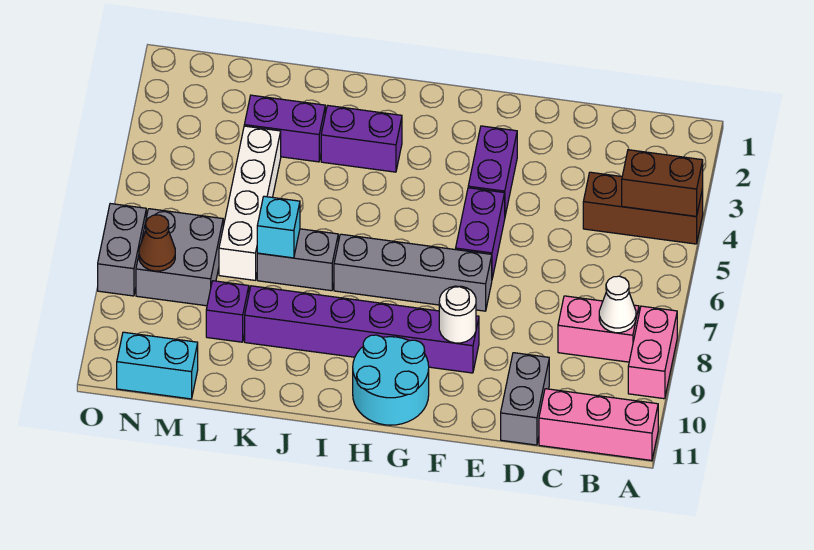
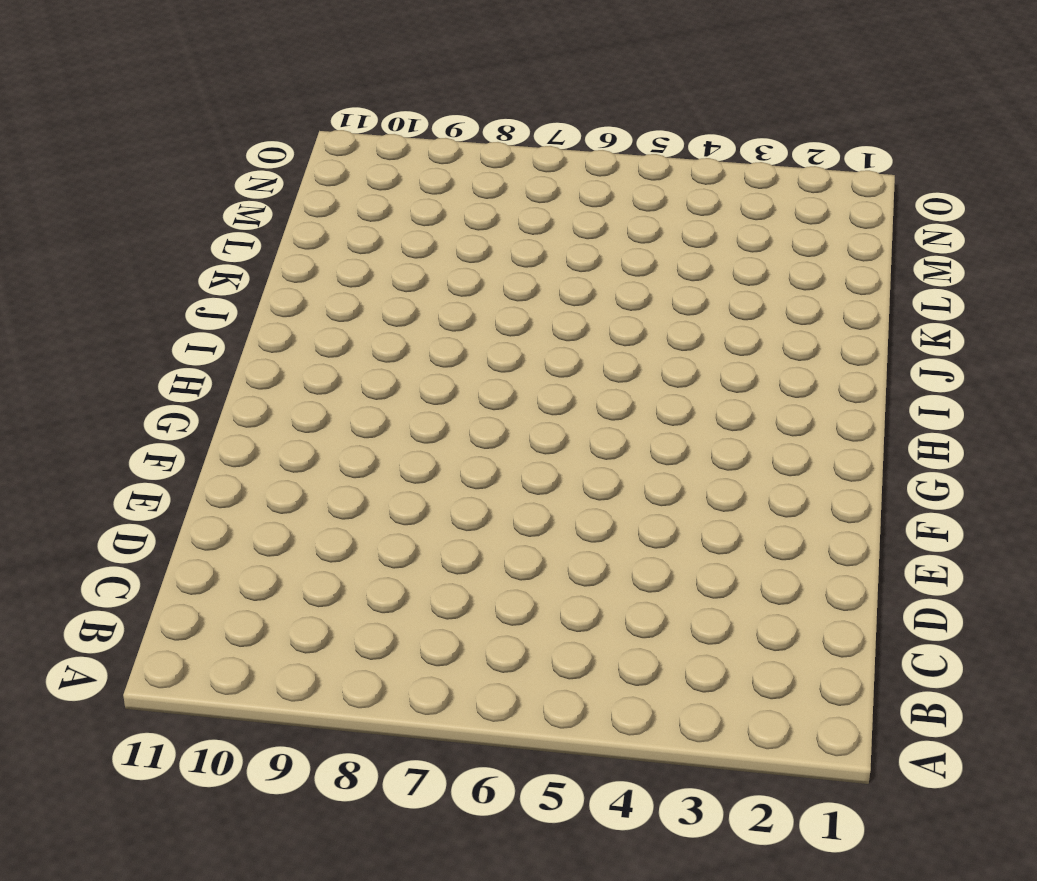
none -> brown brick A4:C4 level 1
none -> pink brick A8:A9 level 1
none -> pink brick A11:C11 level 1

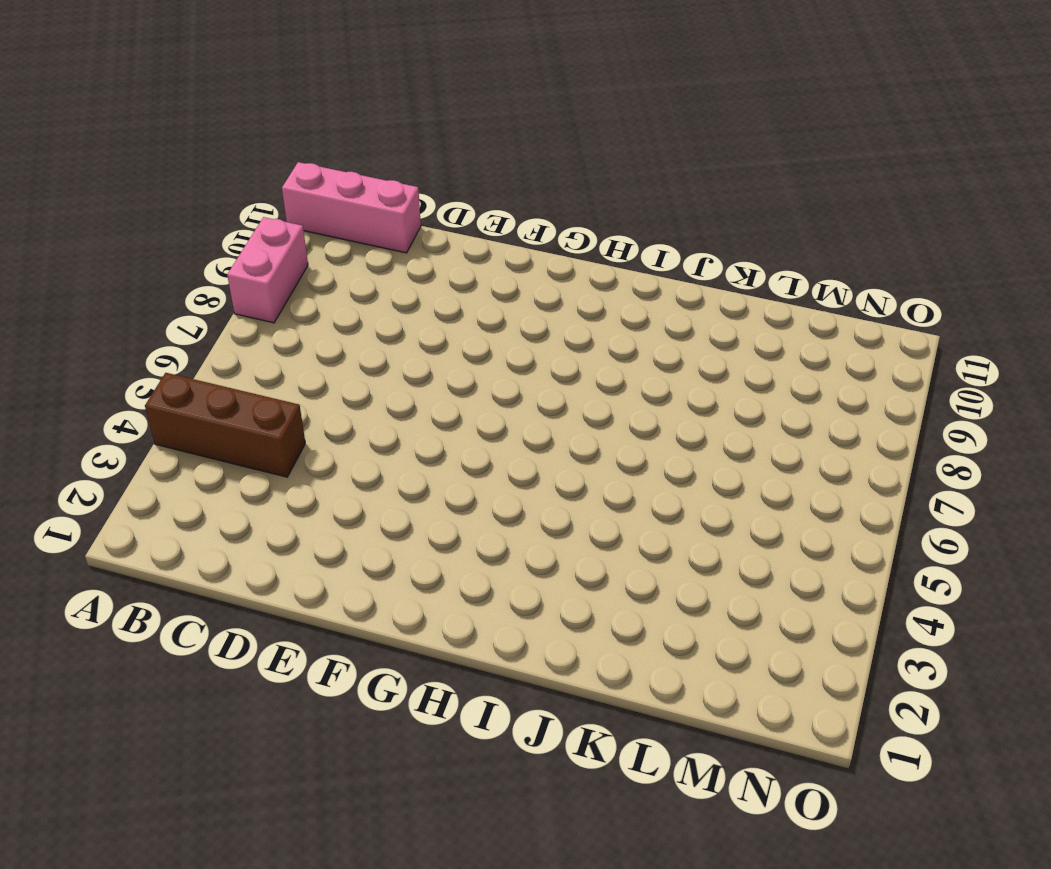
none -> pink brick B8:C8 level 1
none -> grey brick D10:D11 level 1
none -> purple brick F3:F4 level 1

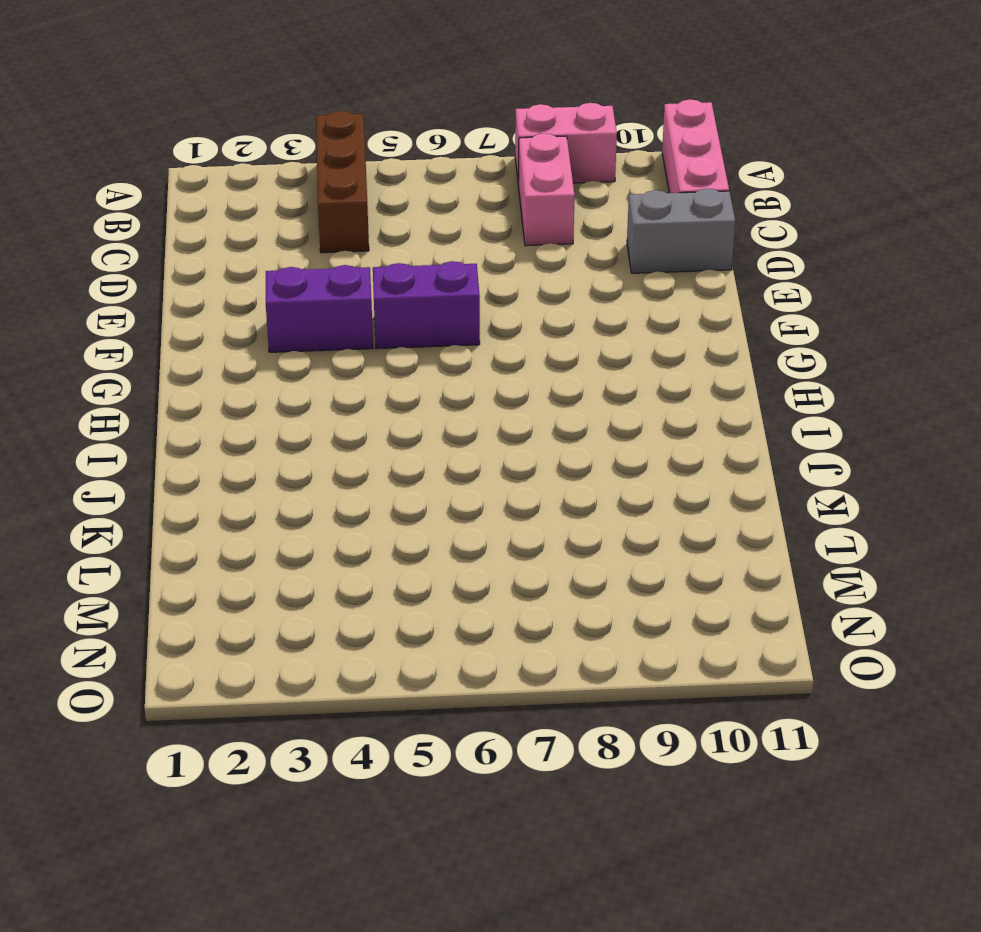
none -> grey brick F7:I7 level 1
none -> purple brick F9:K9 level 1
none -> cyan round brick G10:H11 level 1

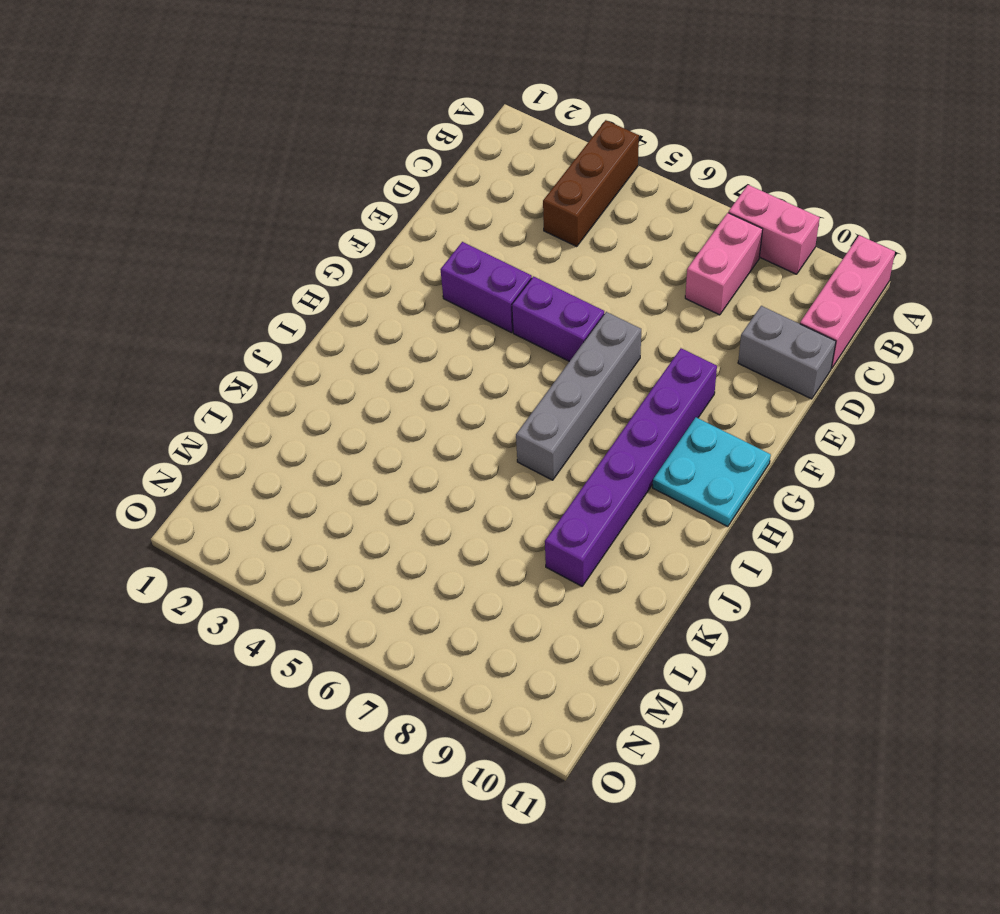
cyan plate G10:H11 level 1 -> cyan round brick G10:H11 level 1
none -> purple brick I3:J3 level 1
none -> grey brick J7:K7 level 1
none -> purple brick K3:L3 level 1

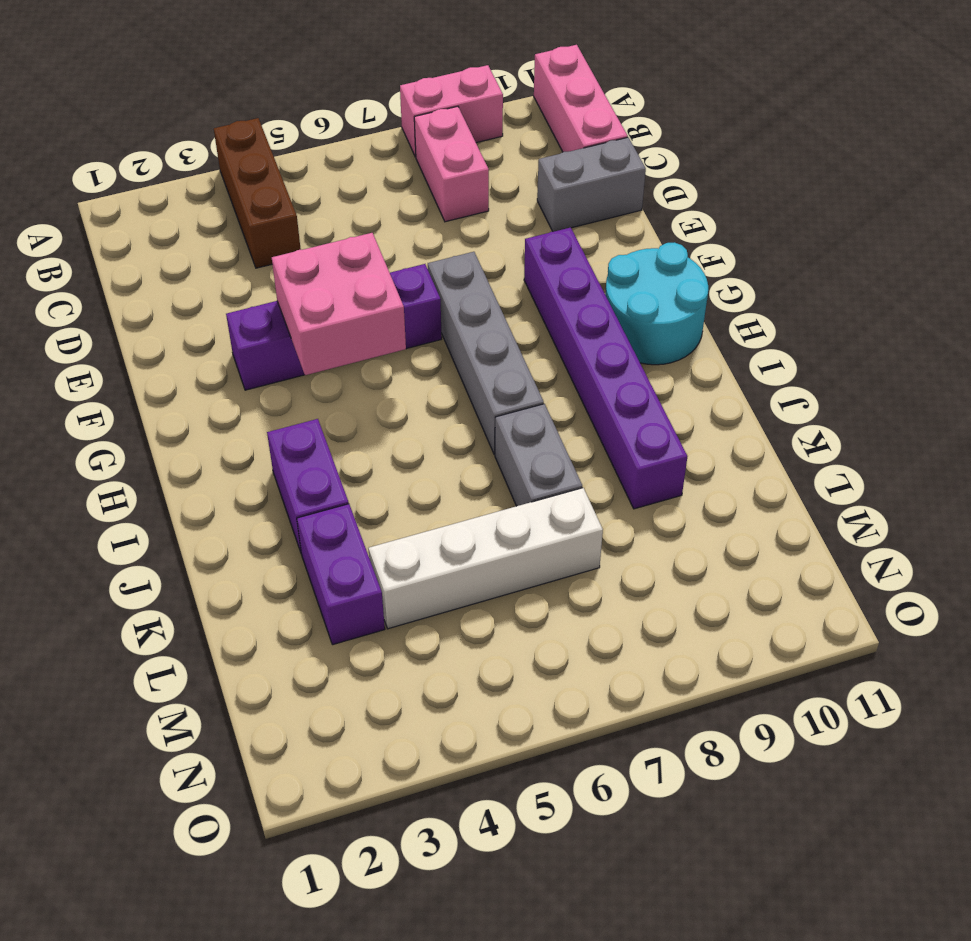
pink brick F4:G5 level 2 -> none
none -> purple brick L9 level 1
none -> grey brick M7:N8 level 1
none -> cyan brick M11:N11 level 1

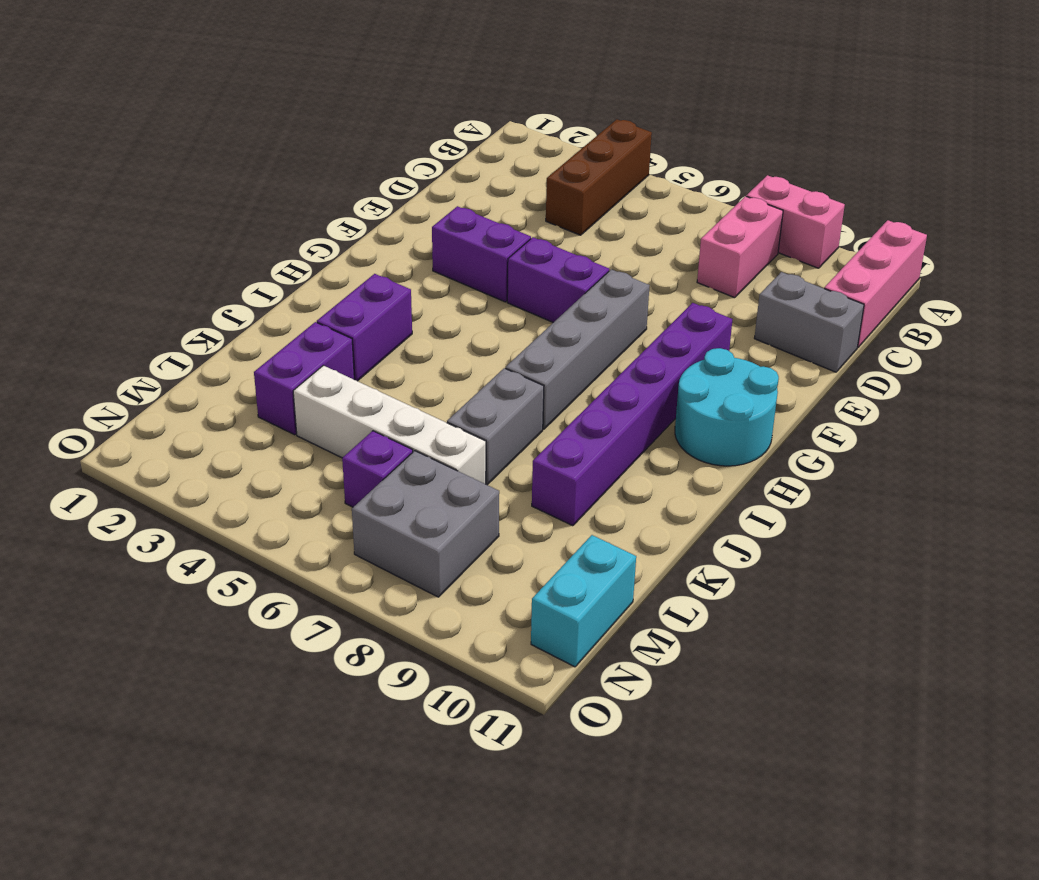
purple brick M6 level 1 -> purple brick L9 level 1
none -> grey brick O7:O8 level 1
none -> brown brick A4:B4 level 2
none -> white cone B8 level 2

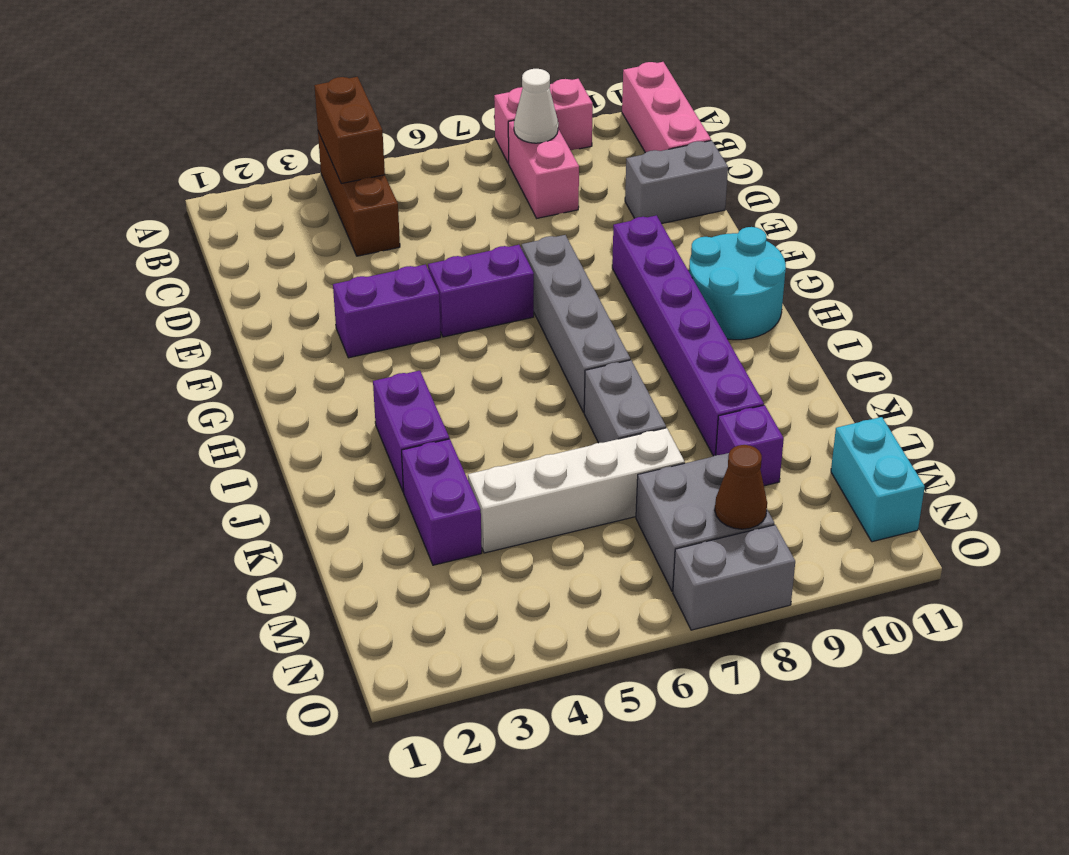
none -> white round brick F9 level 2
none -> cyan brick K7 level 2

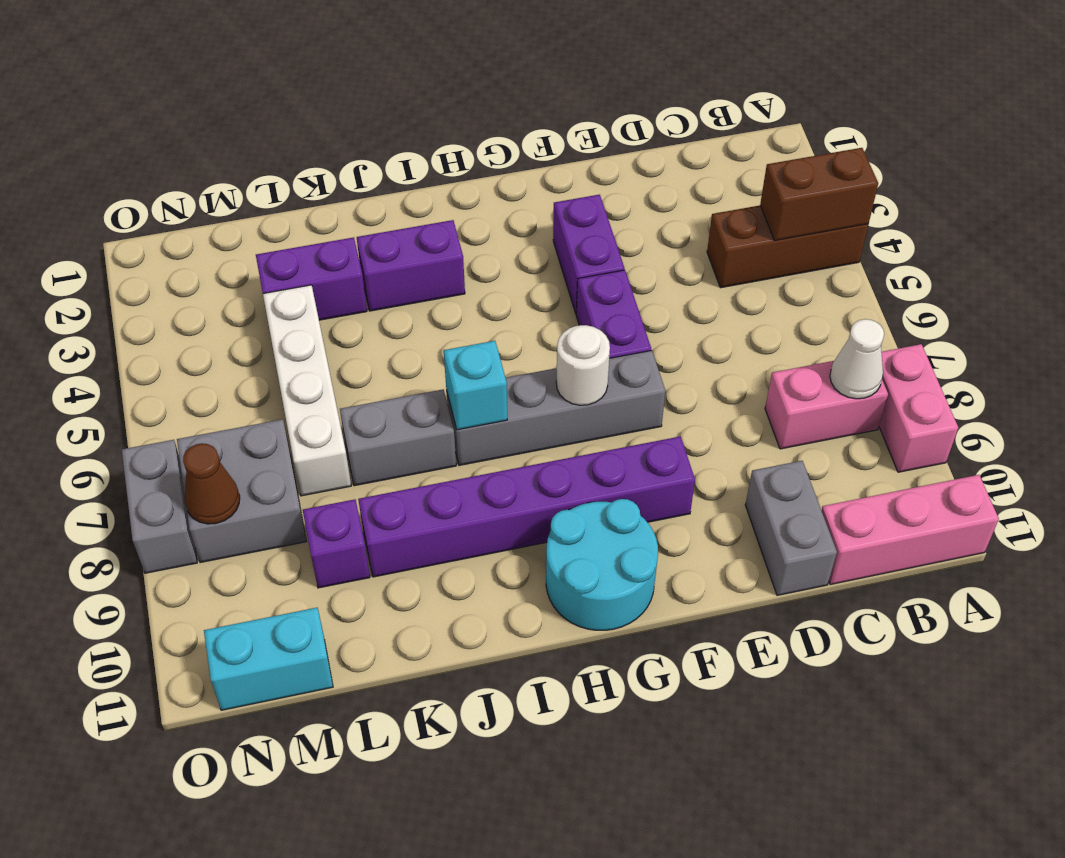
white round brick G7 level 2 -> white round brick F9 level 2
cyan brick I7 level 2 -> cyan brick K7 level 2

